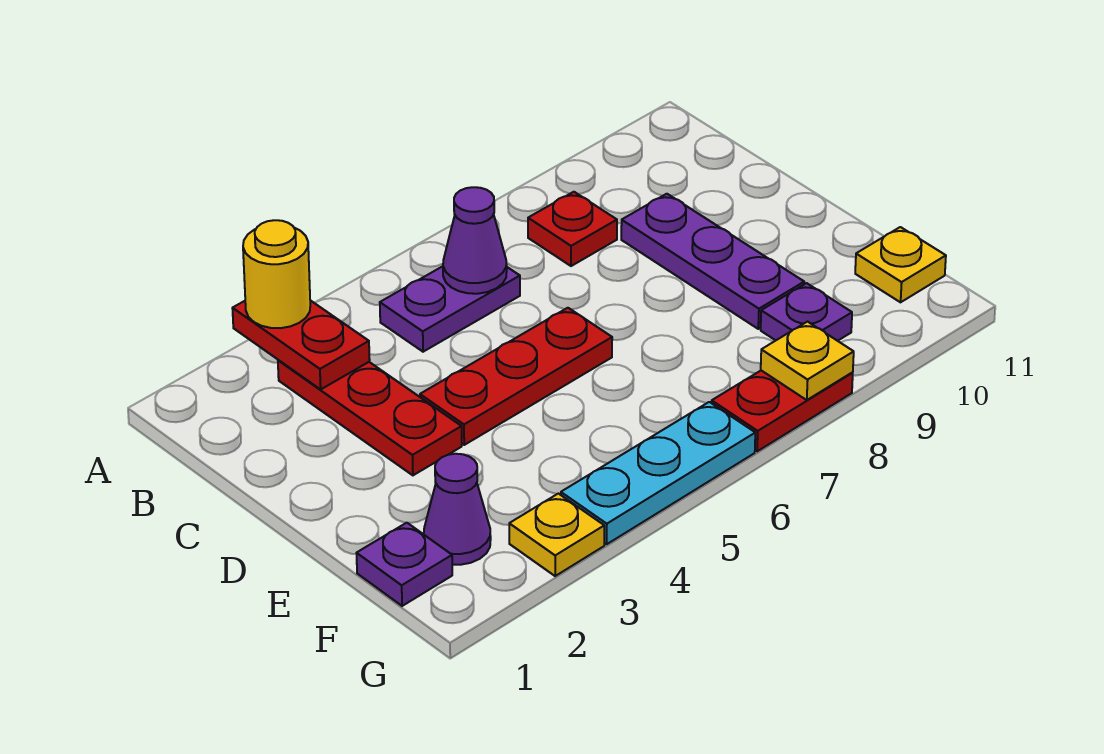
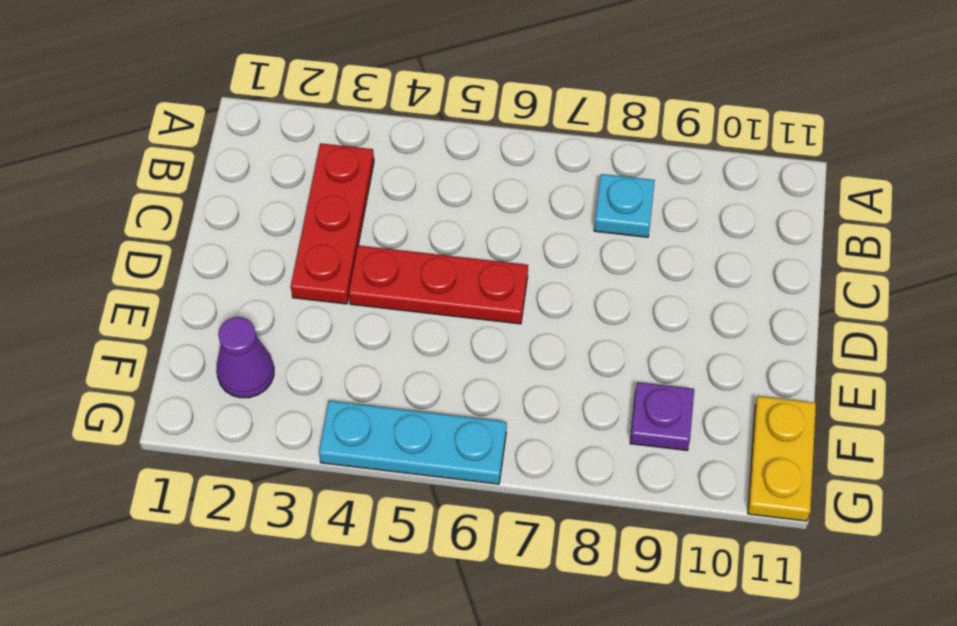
cyan plate B8 level 1 -> red plate B8 level 1
yellow plate F11:G11 level 1 -> yellow plate F11 level 1
none -> purple plate B5:B6 level 1
none -> purple plate C9:E9 level 1
none -> purple plate F1 level 1

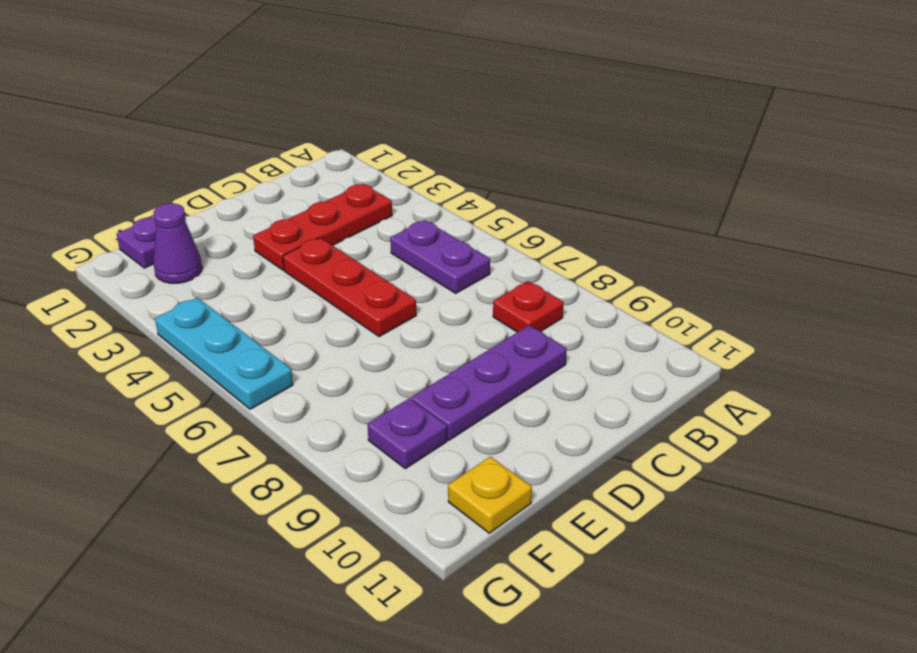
none -> yellow plate G3 level 1
none -> red plate G7:G8 level 1
none -> red plate A3:B3 level 2

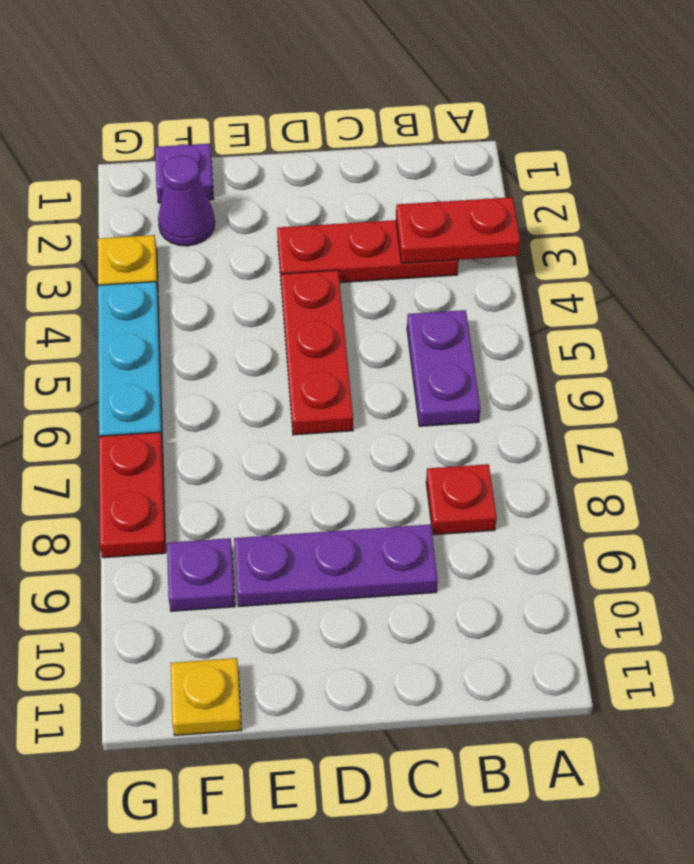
none -> purple cone B6 level 2
none -> yellow plate G8 level 2
none -> yellow round brick A3 level 3

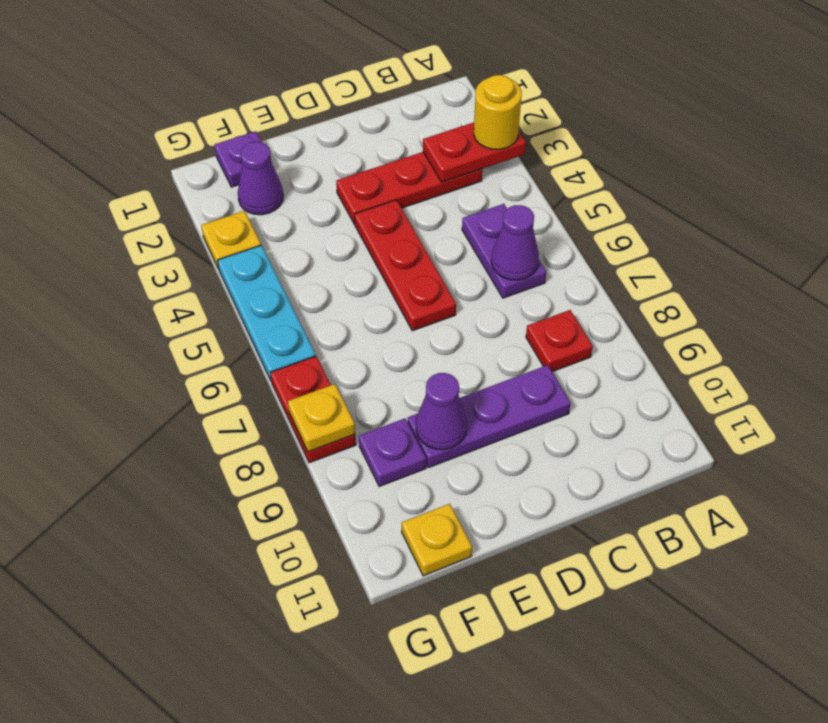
purple cone E9 level 2 -> none

